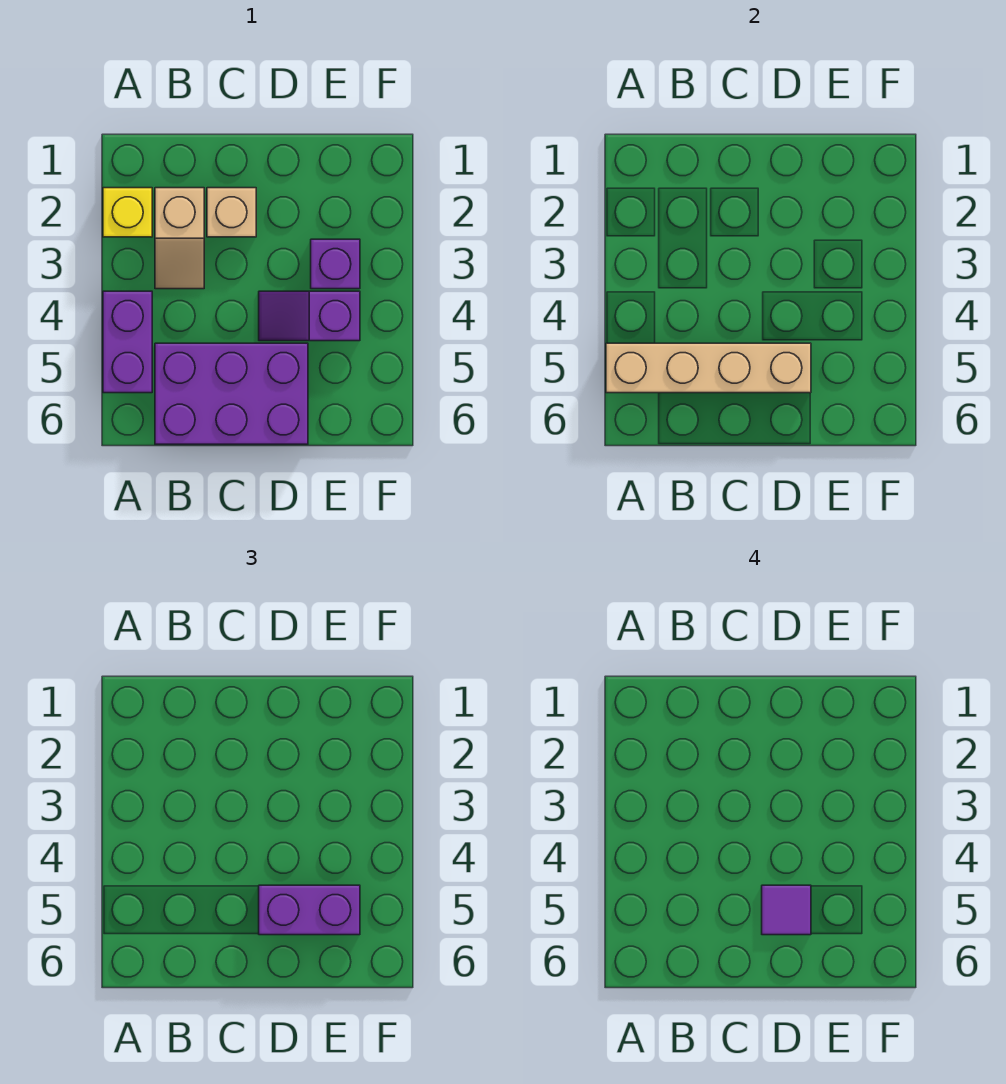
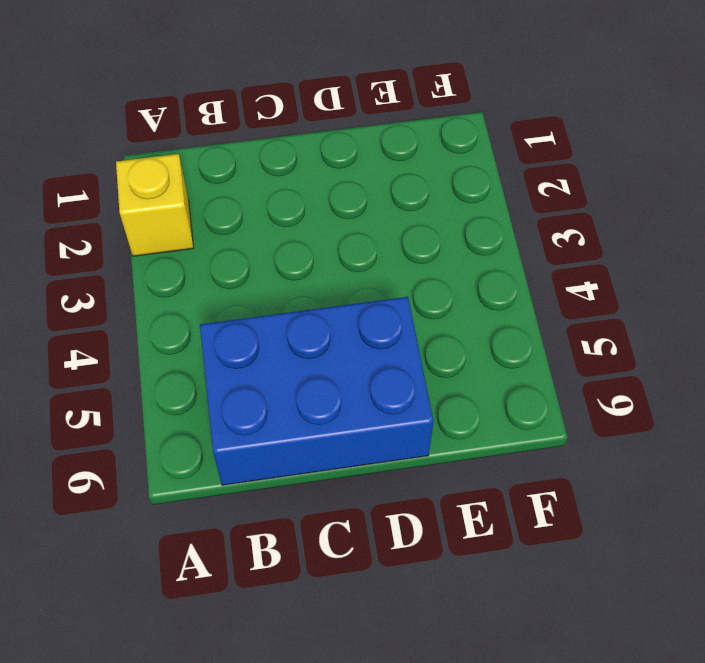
blue brick B5:D6 level 1 -> purple brick B5:D6 level 1
none -> purple brick A4:A5 level 1
none -> tan slope B2:B3 level 1 top 2

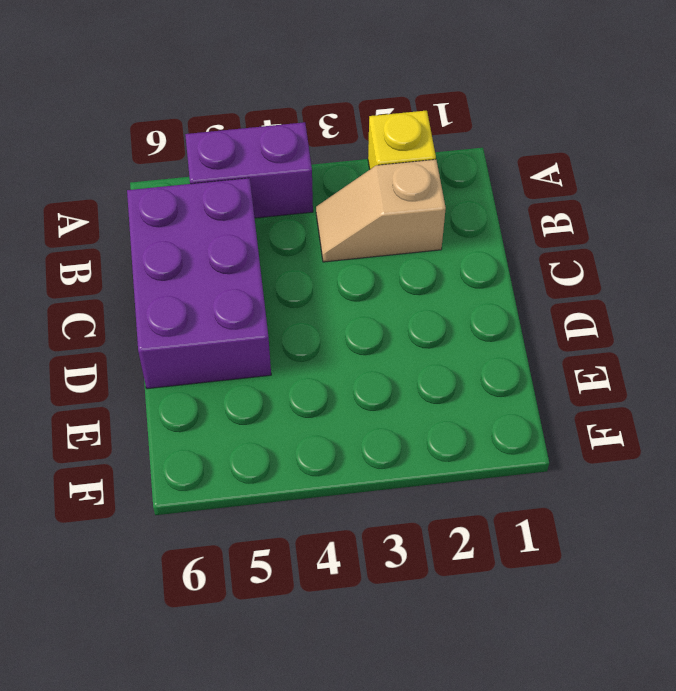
none -> tan brick C2 level 1
none -> purple slope D4:E4 level 1 top E

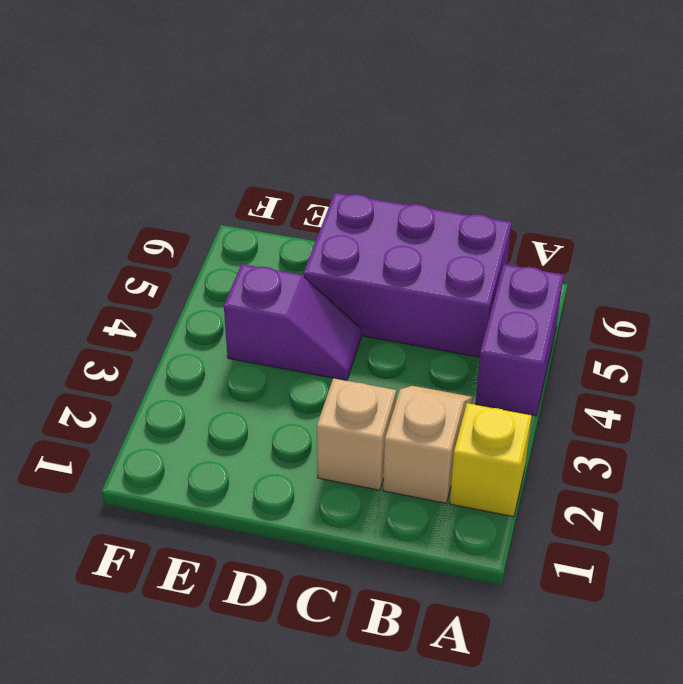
none -> purple brick E3 level 1
none -> tan brick A5:D5 level 2

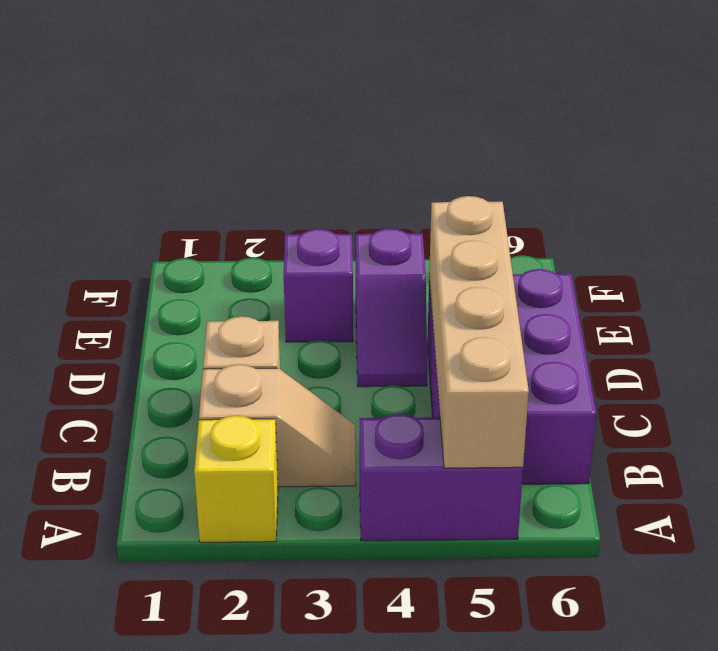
none -> purple brick D5:E5 level 3
none -> purple tile D5 level 4

